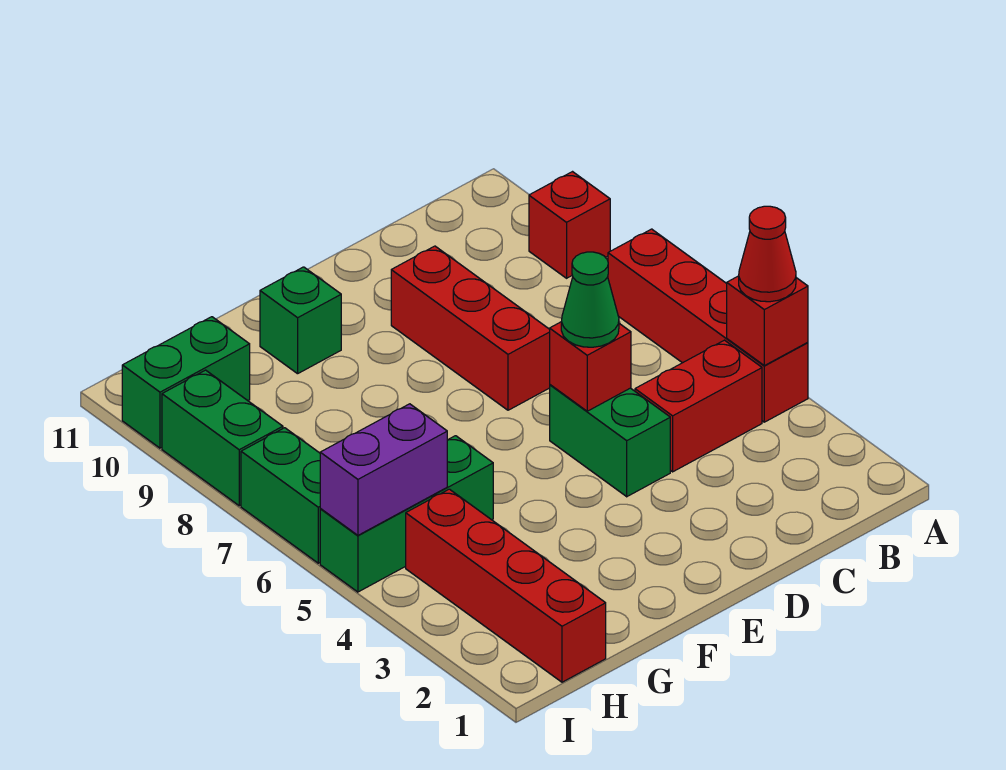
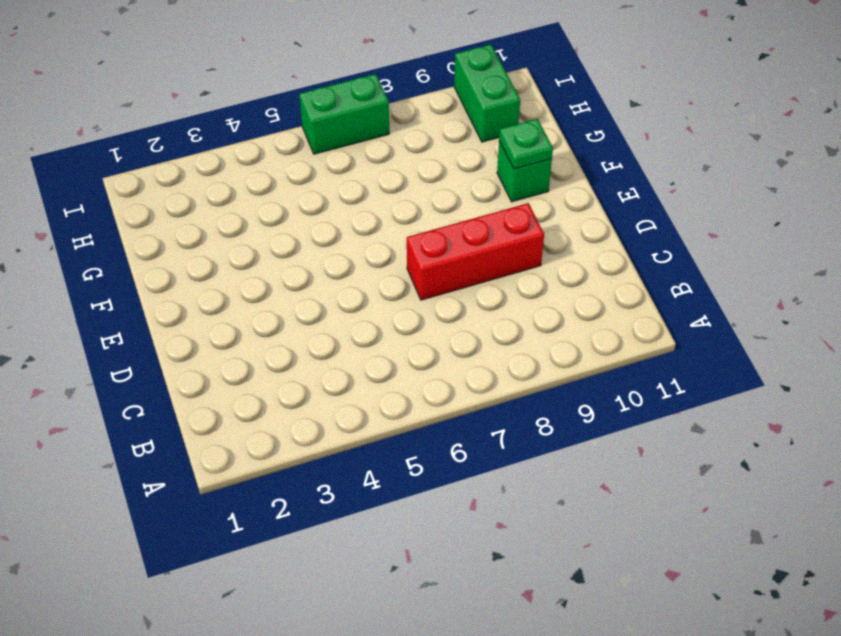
green plate F10 level 2 -> none
none -> red brick A4:A7 level 1
none -> red brick A9 level 1
none -> red brick B4:C4 level 1

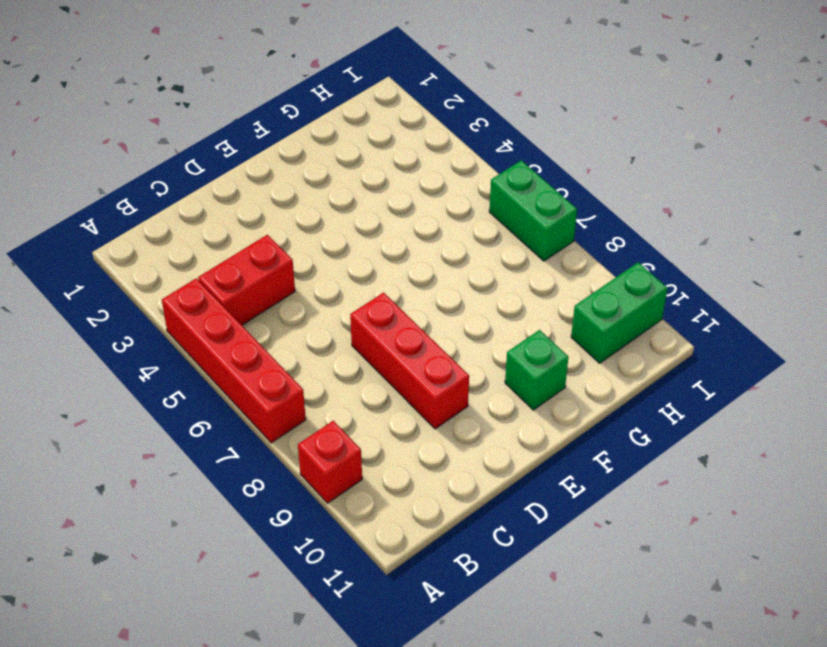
none -> green brick D4:D5 level 1
none -> green brick G5:I5 level 1
none -> red brick H1:H4 level 1

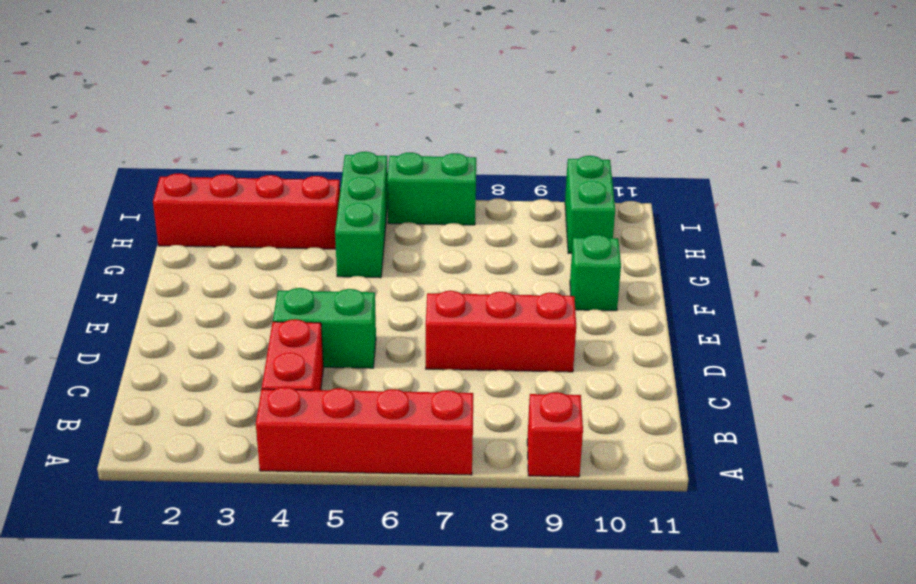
none -> green brick I8:I9 level 1
none -> red brick A4 level 2
none -> red brick D5 level 2

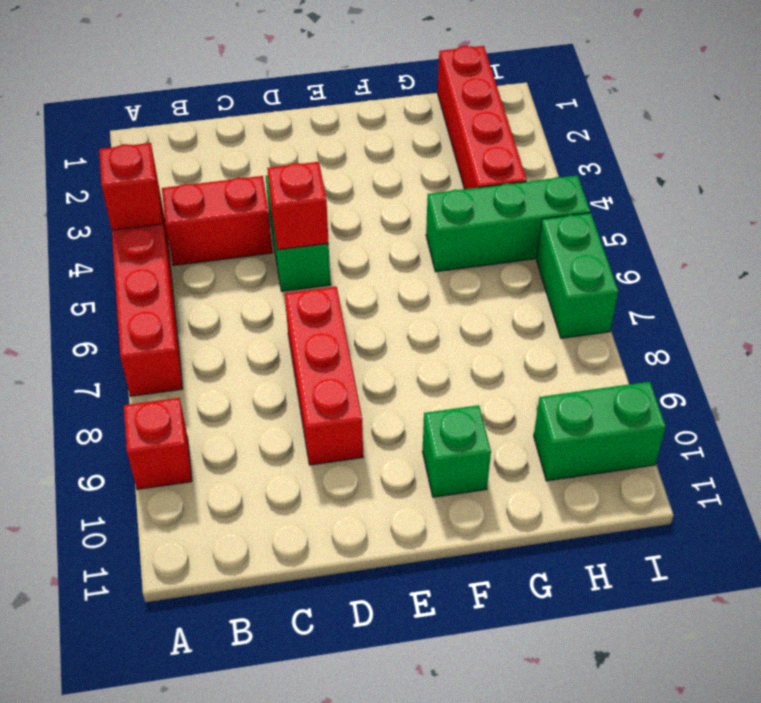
none -> green brick I8:I9 level 1
none -> purple brick H5:I5 level 2
none -> red cone A4 level 3

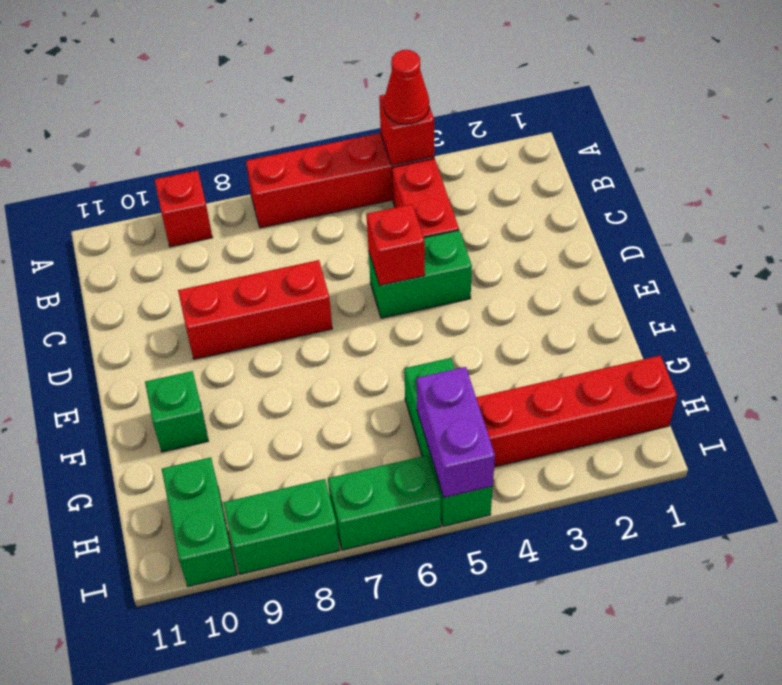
none -> green cone D5 level 3

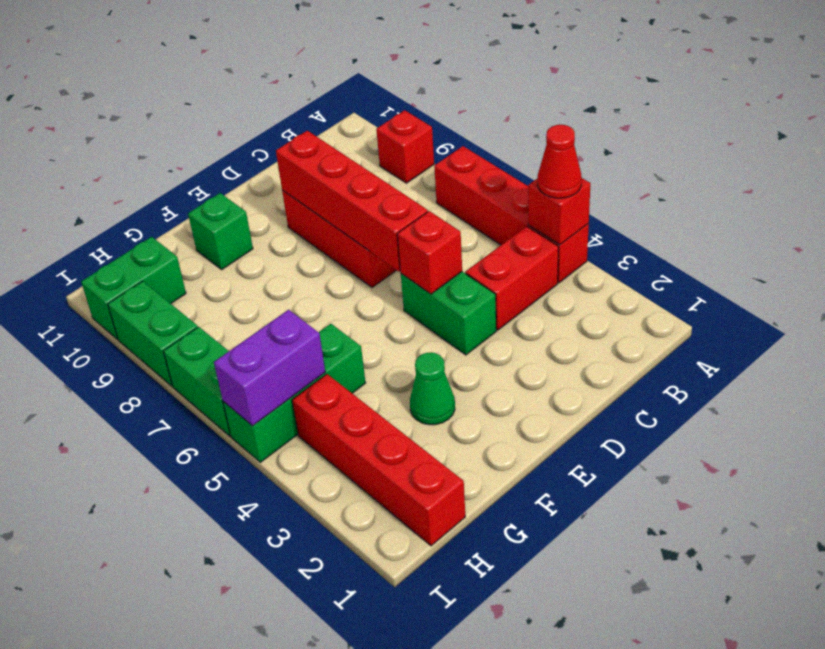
red brick D6:D9 level 2 -> none
green cone F3 level 1 -> green cone D5 level 3

